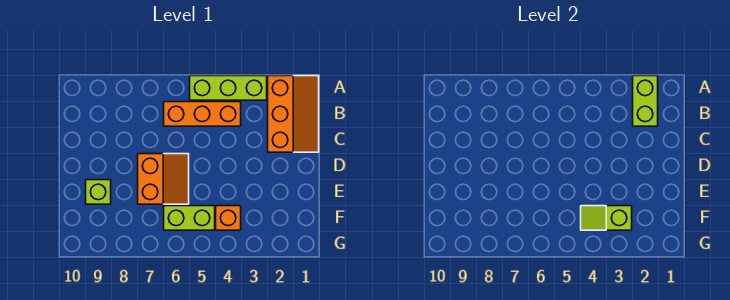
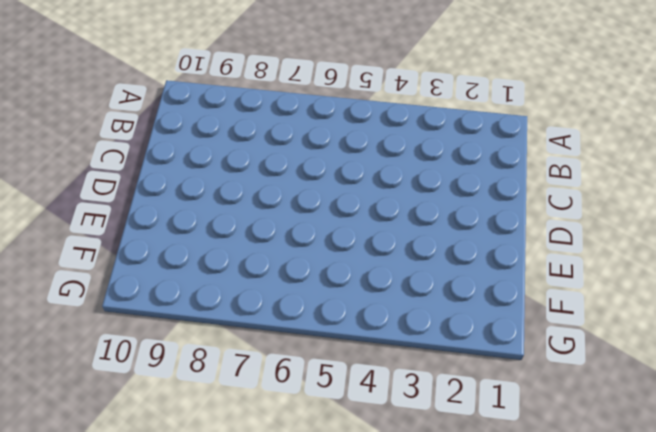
none -> orange slope A1:C2 level 1 top 2
none -> lime brick A3:A5 level 1

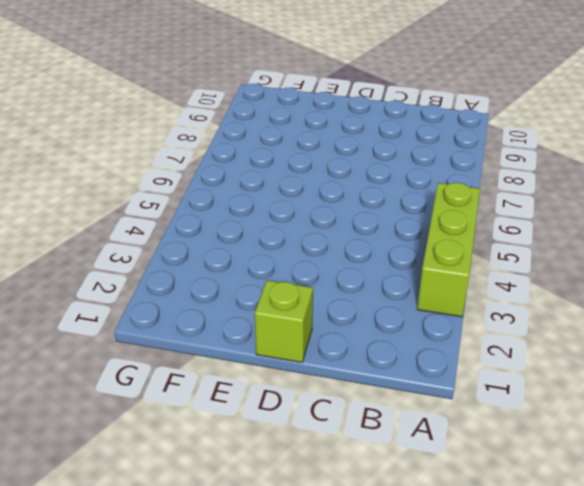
lime brick D1 level 1 -> lime brick E9 level 1
none -> orange slope A1:C2 level 1 top 2
none -> orange brick B4:B6 level 1

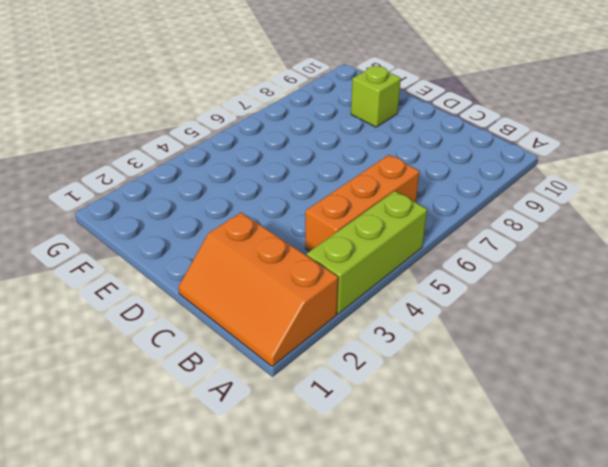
none -> orange slope D6:E7 level 1 top 7
none -> orange brick F4 level 1

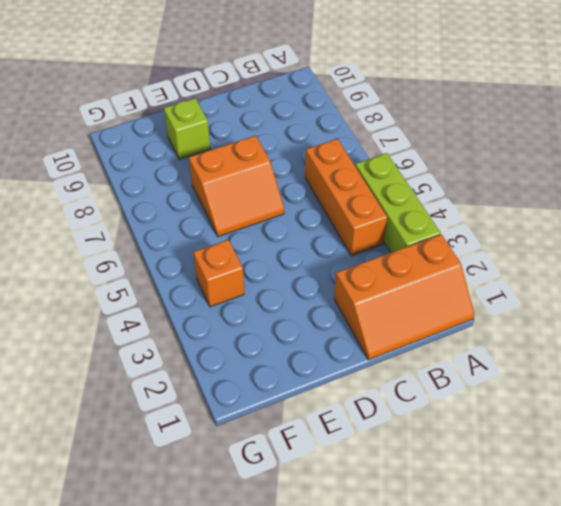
none -> lime brick F5:F6 level 1
none -> lime brick A2:B2 level 2

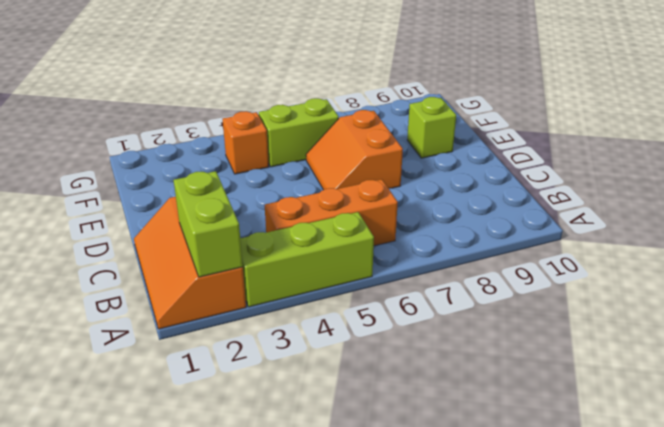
none -> lime slope F3:F4 level 2 top 3

